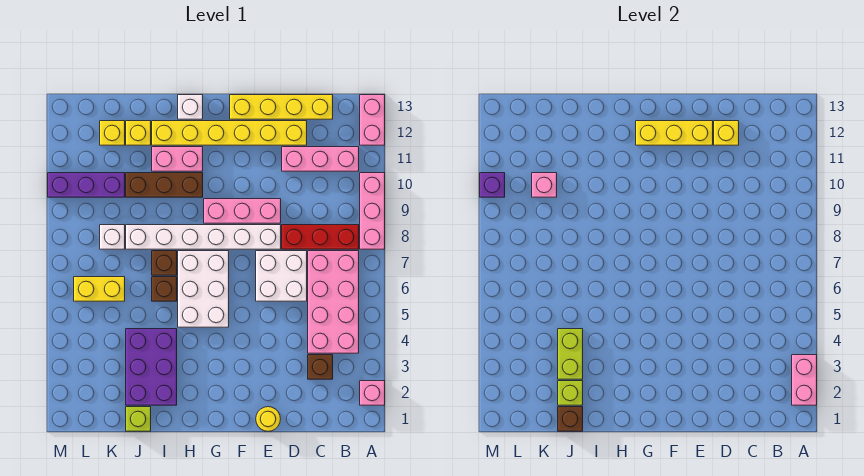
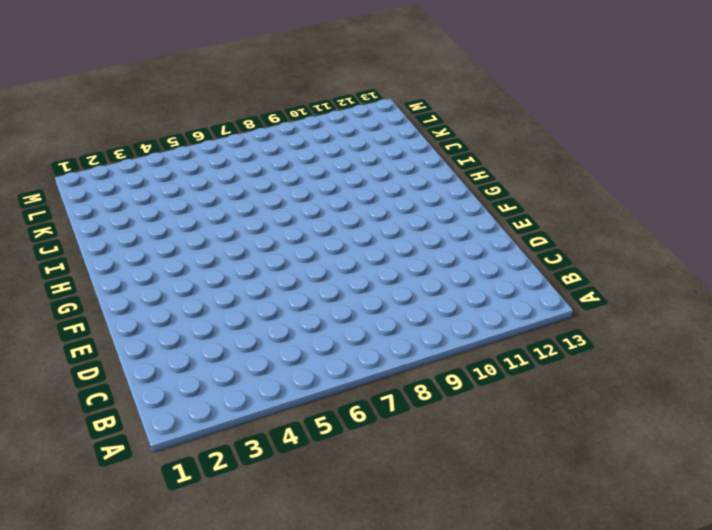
none -> pink brick A2 level 1
none -> pink brick A8:A10 level 1
none -> pink brick A12:A13 level 1
none -> pink brick B4:C7 level 1

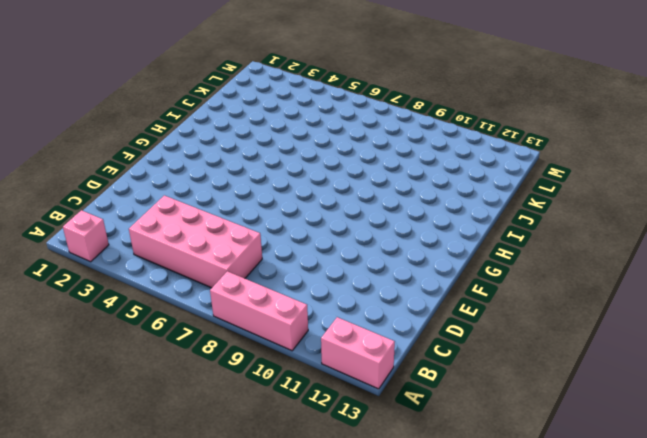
none -> red brick B8:D8 level 1
none -> pink brick B11:D11 level 1
none -> brown brick C3 level 1
none -> yellow brick C13:F13 level 1

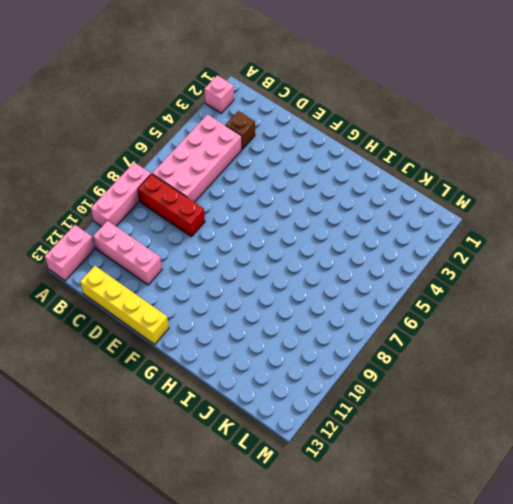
none -> white brick D6:E7 level 1
none -> yellow brick D12:I12 level 1
none -> yellow round brick E1 level 1
none -> white brick E8:J8 level 1

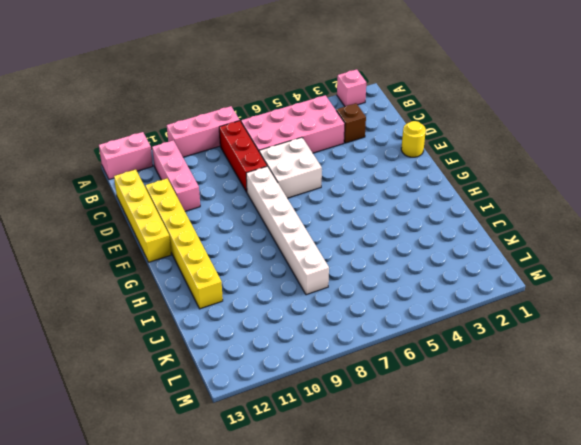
none -> pink brick E9:G9 level 1
none -> white brick G5:H7 level 1
none -> brown brick H10:J10 level 1
none -> pink brick H11:I11 level 1

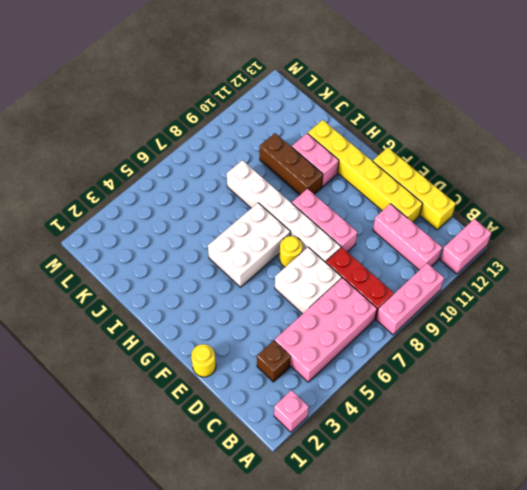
yellow round brick F7 level 1 -> none
none -> white brick H13 level 1
none -> purple brick I2:J4 level 1
none -> brown brick I6 level 1
none -> brown brick I7 level 1

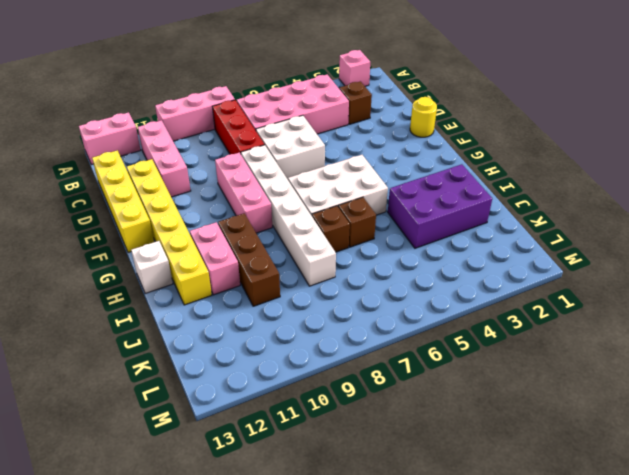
none -> lime brick J1 level 1
none -> yellow brick J12 level 1
none -> yellow brick K6:L6 level 1
none -> white brick K8 level 1

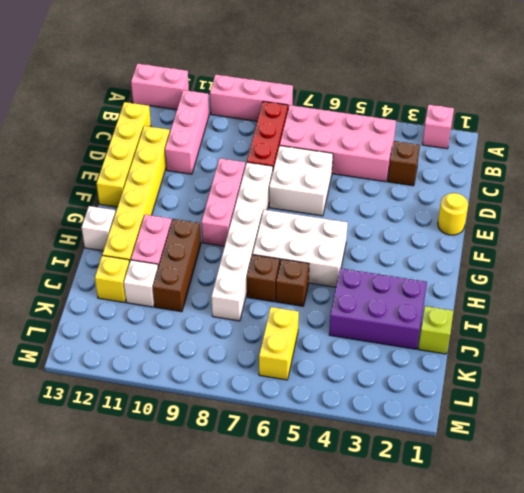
white brick J11 level 1 -> white brick K8 level 1
none -> purple brick K10:M10 level 1
none -> yellow brick K12 level 1
none -> pink brick A2:A3 level 2
none -> yellow brick D12 level 2

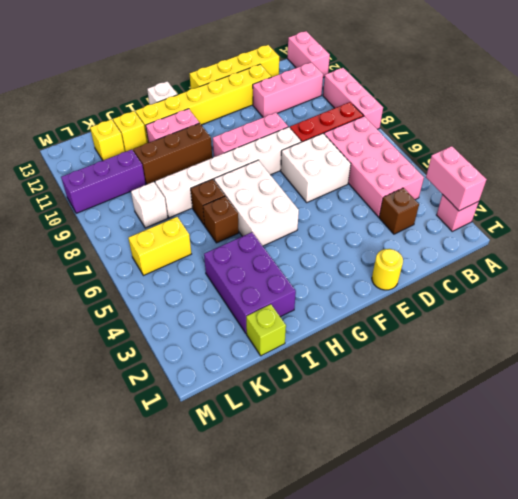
none -> yellow brick D12 level 2
none -> yellow brick E12:G12 level 2
none -> brown brick J1 level 2
none -> lime brick J2 level 2

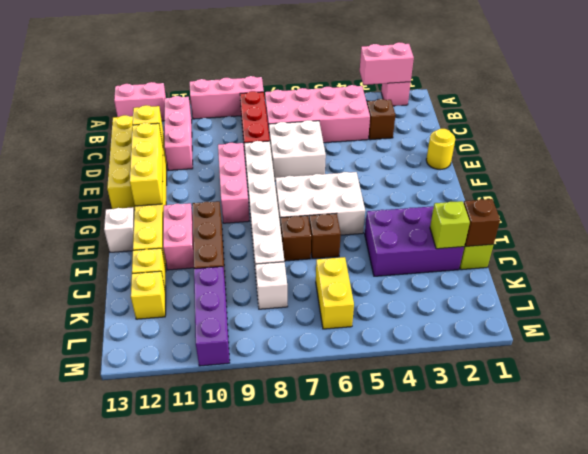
none -> lime brick J3:J4 level 2
none -> pink brick K10 level 2
none -> purple brick M10 level 2

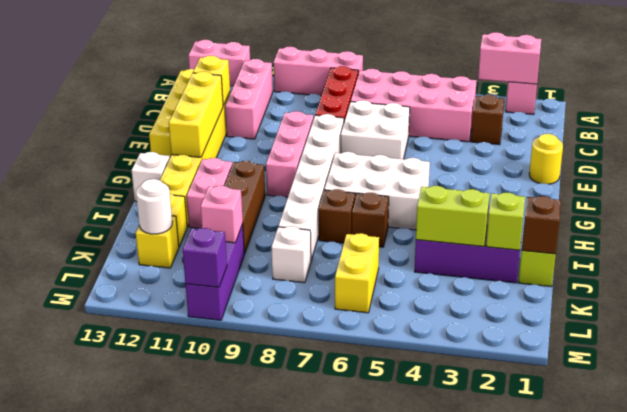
white round brick K12 level 2 -> none

